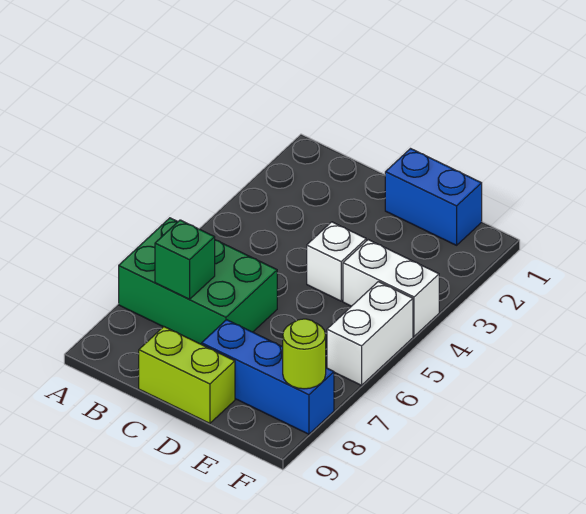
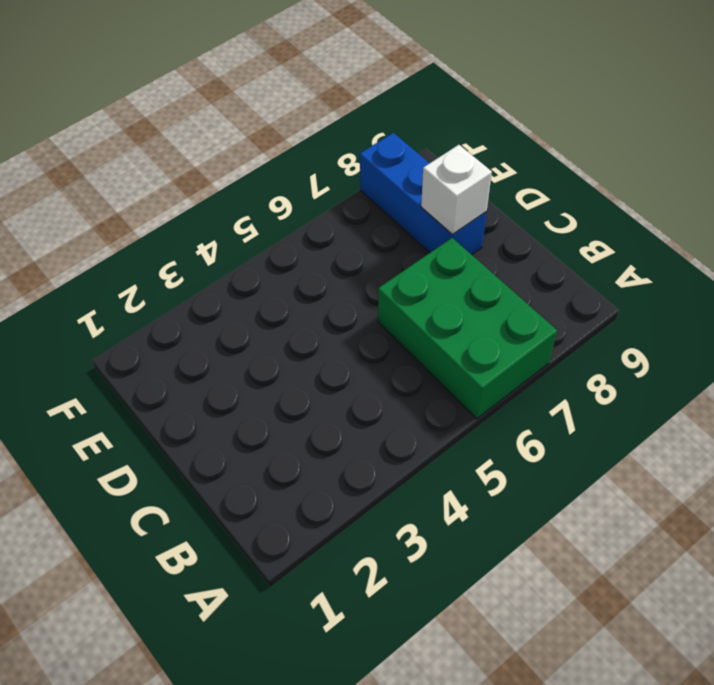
white brick D8 level 2 -> white brick D4 level 1
none -> lime brick C9:D9 level 1
none -> blue brick D1:E1 level 1

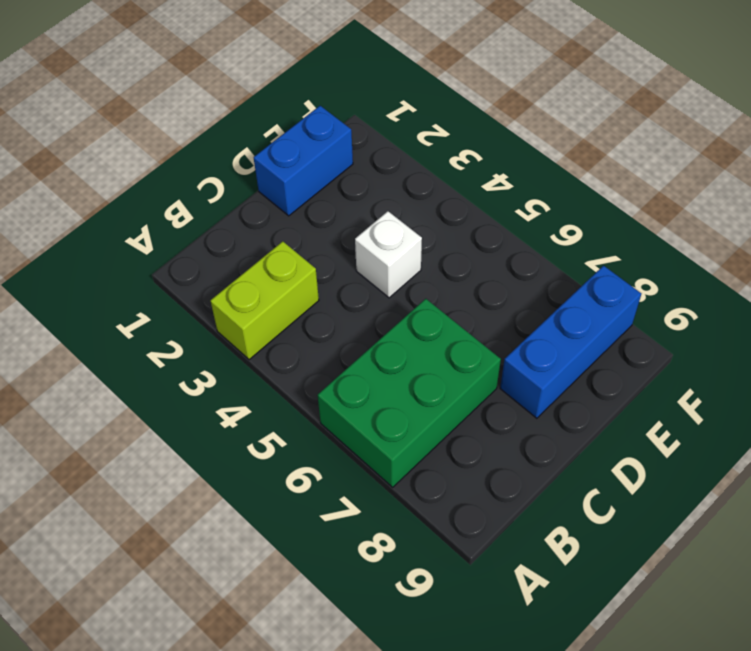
lime brick A3:B3 level 1 -> lime brick C9:D9 level 1
none -> white brick E4:F4 level 1
none -> white brick F5:F6 level 1

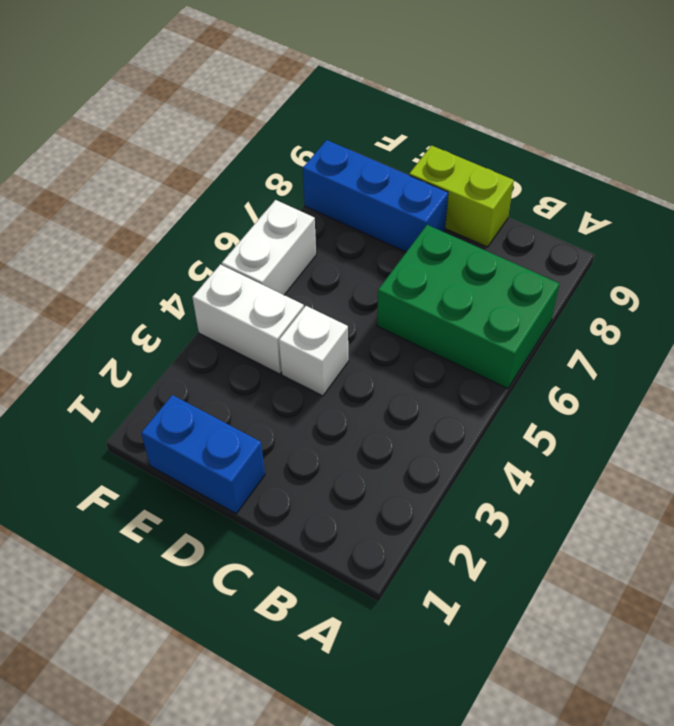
none -> green brick B7 level 2
none -> lime round brick F8 level 2

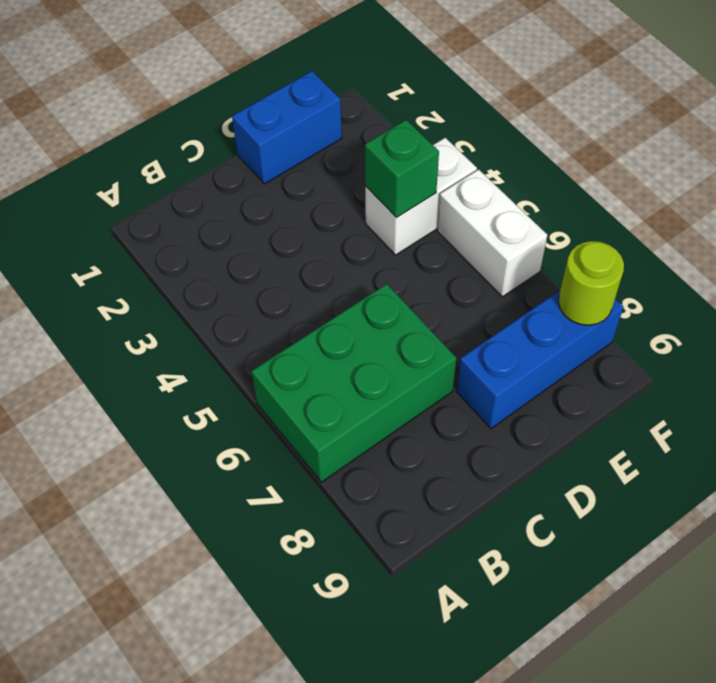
green brick E4 level 2 -> green brick B7 level 2
none -> lime brick C9:D9 level 1
none -> white brick D4 level 1

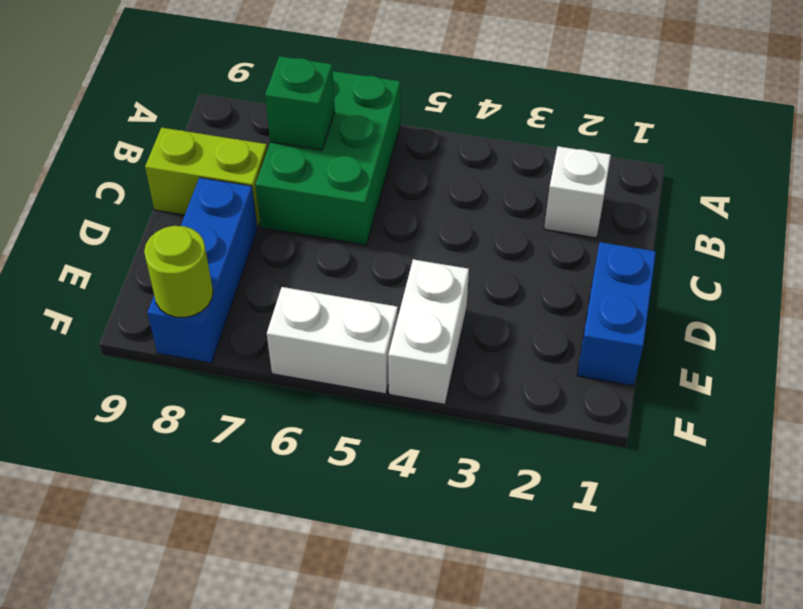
white brick B2 level 1 -> white brick D4 level 1
lime brick C8:C9 level 1 -> lime brick C9:D9 level 1

